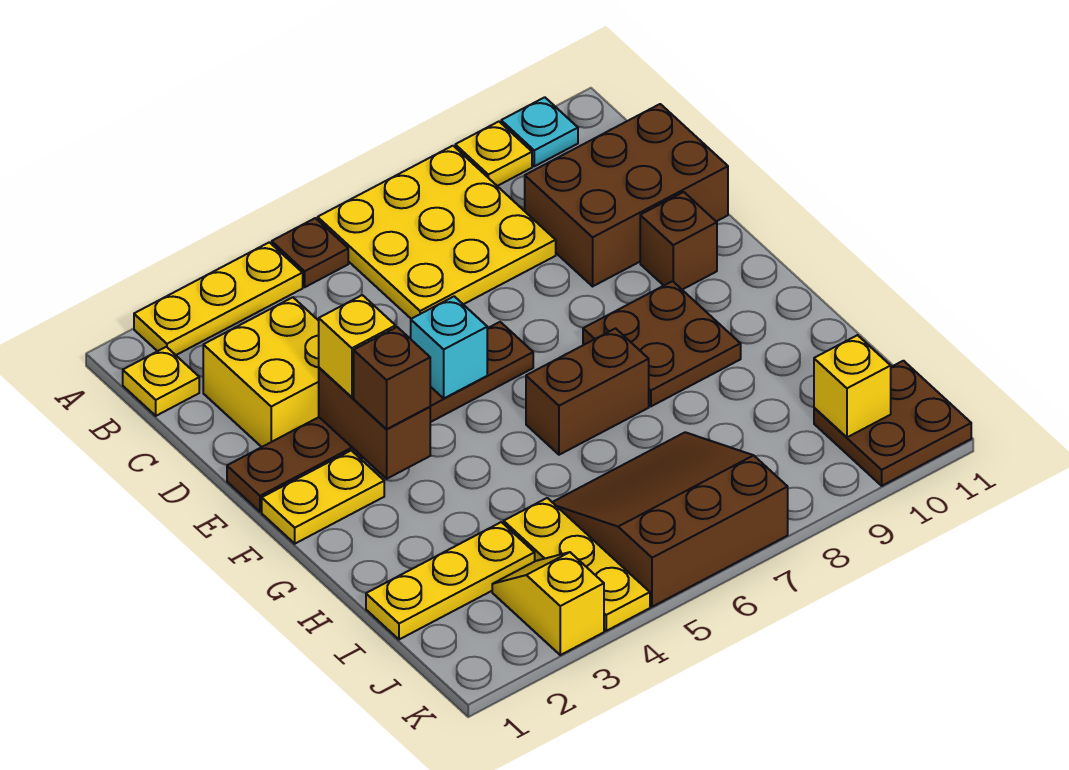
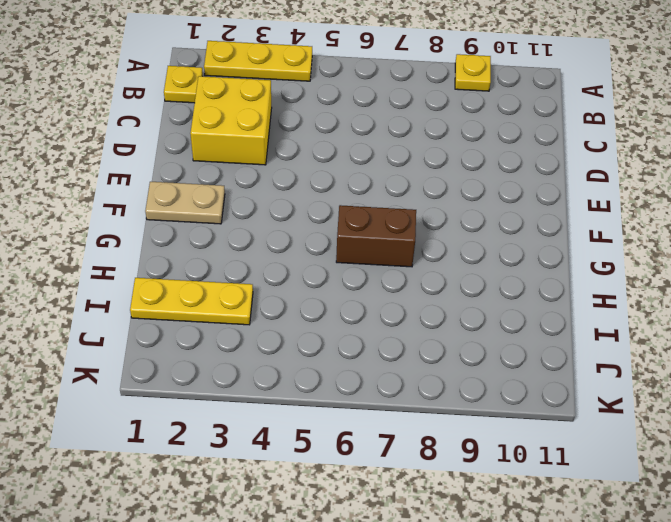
tan plate F1:F2 level 1 -> yellow plate F1:F2 level 1
none -> brown plate A5 level 1
none -> yellow plate A6:C8 level 1
none -> cyan plate A10 level 1

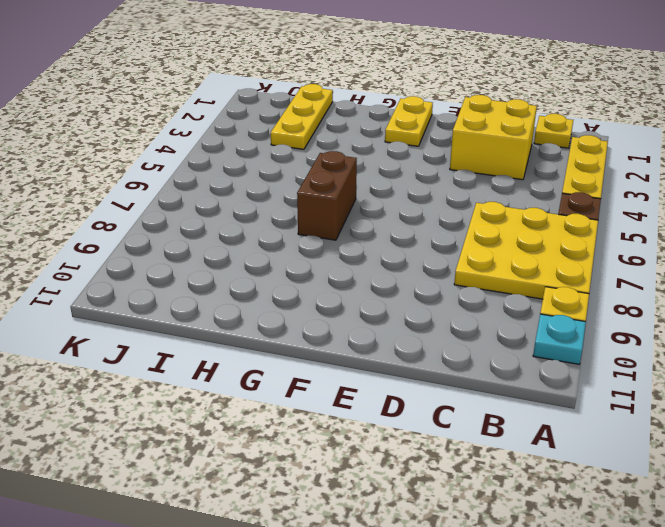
none -> brown brick C9:D11 level 1
none -> brown plate E1:E6 level 1
none -> brown brick E10 level 1

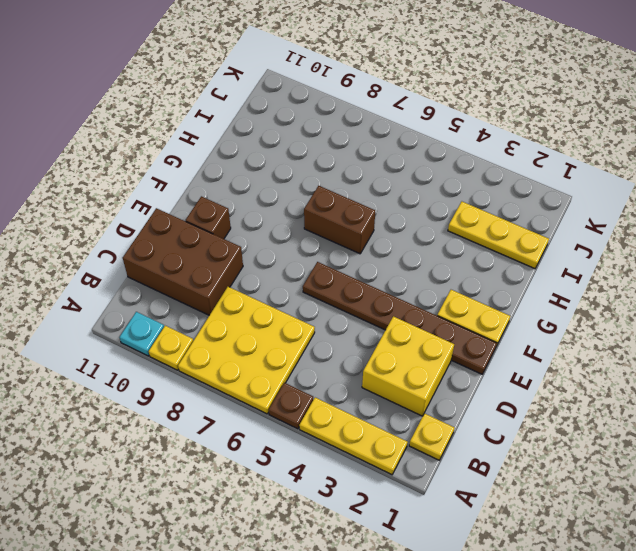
none -> brown plate F8:G9 level 1
none -> yellow plate I4:K4 level 1
none -> brown slope I5:K7 level 1 top K

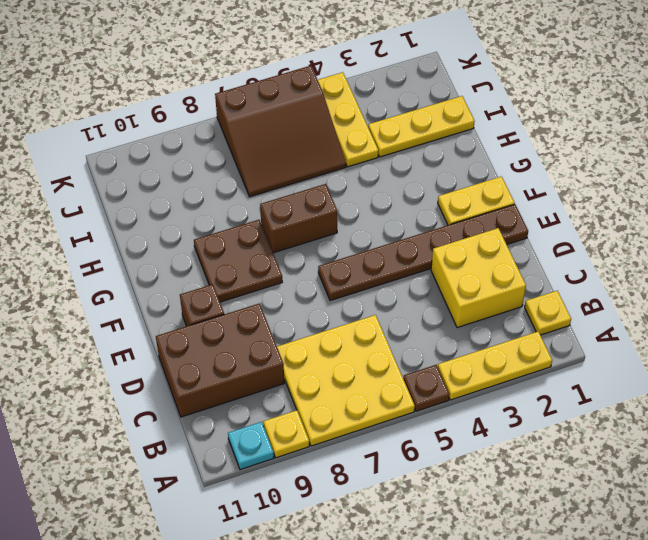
none -> yellow slope J3:K3 level 1 top K
none -> brown plate J10:K11 level 1
none -> brown brick E3:F3 level 2

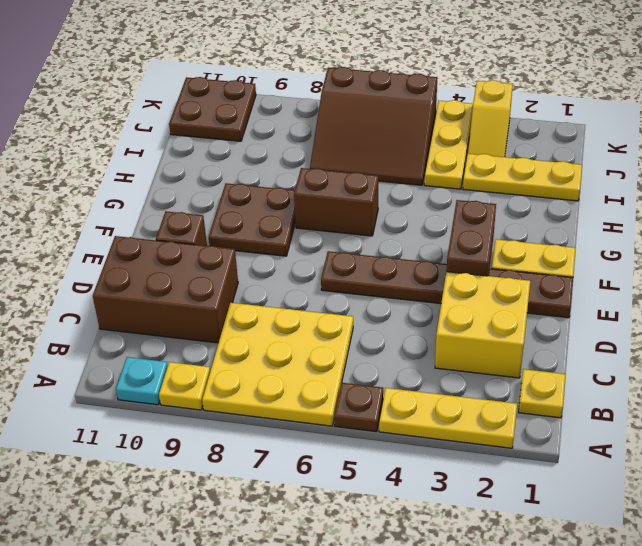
none -> cyan brick E5 level 2
none -> yellow brick J10 level 2
none -> yellow brick E3 level 3

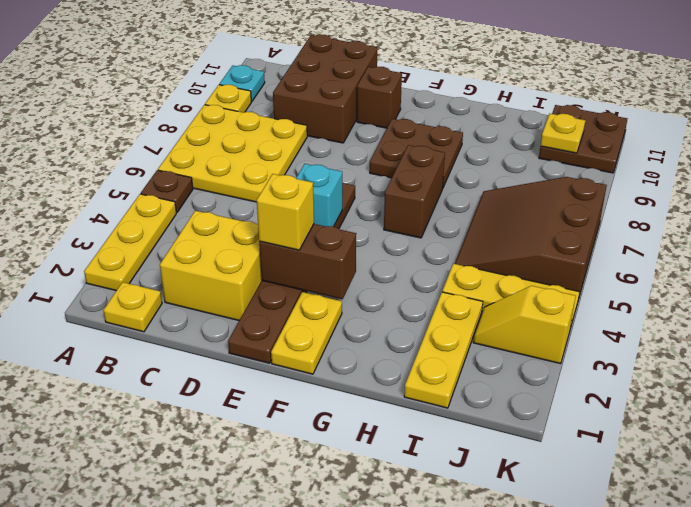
yellow plate J10 level 2 -> yellow brick J10 level 2
none -> brown brick F3 level 3

